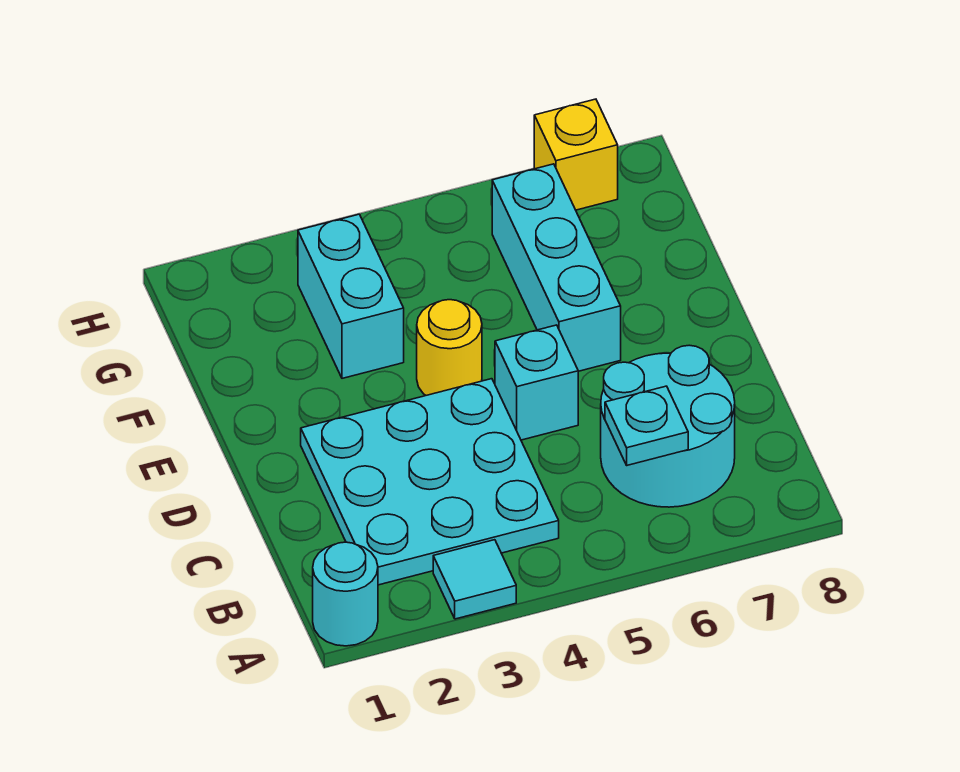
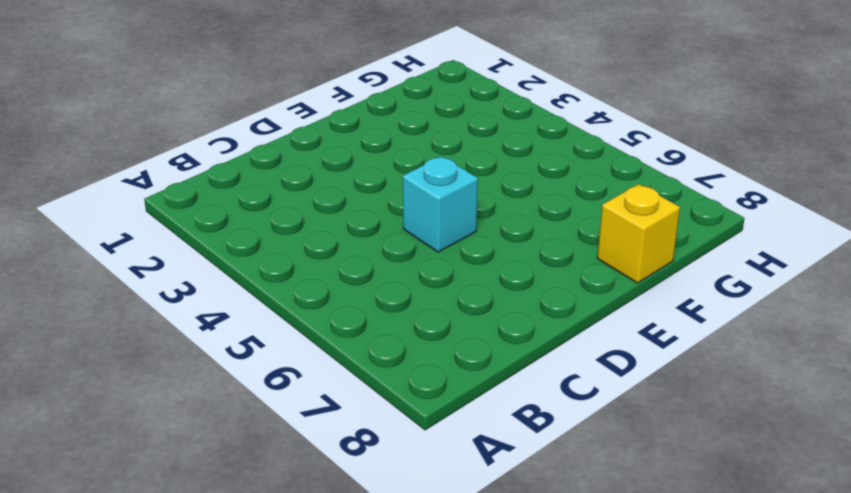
yellow brick F8 level 1 -> yellow brick H7 level 1
none -> cyan round brick A1 level 1
none -> cyan tile A3 level 1

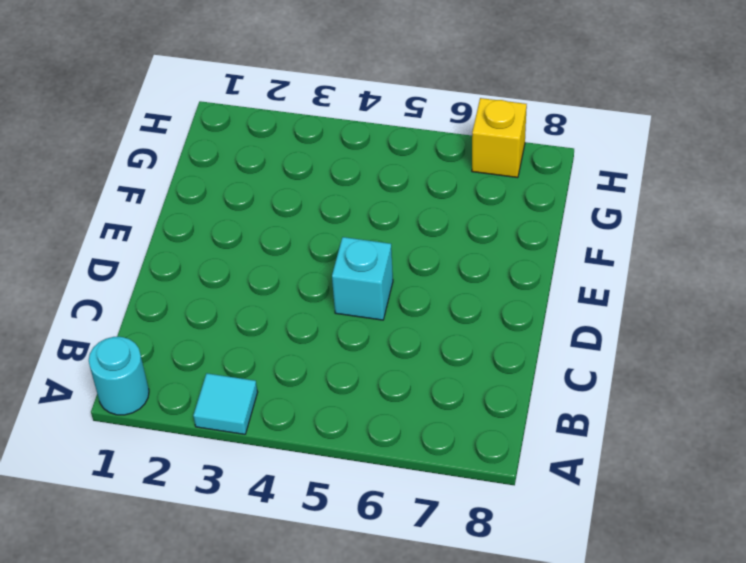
none -> cyan plate B2:D4 level 1
none -> cyan round brick B6:C7 level 1

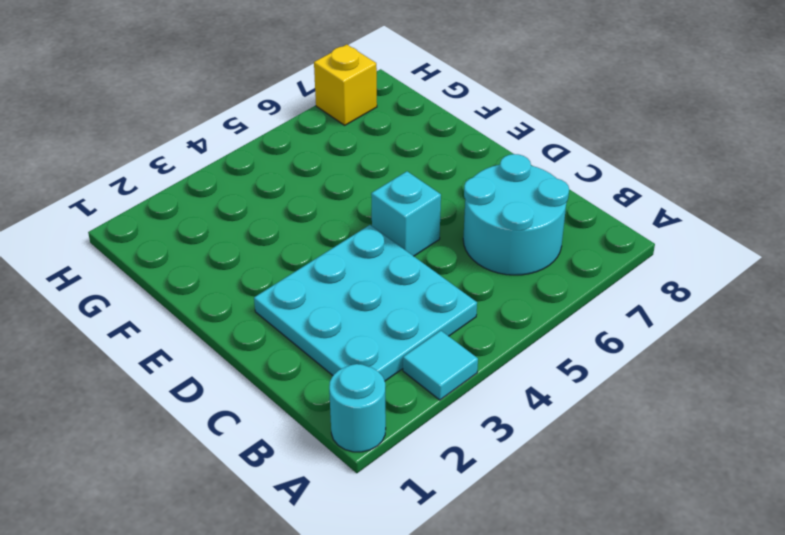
none -> yellow round brick E4 level 1
none -> cyan brick E6:G6 level 1

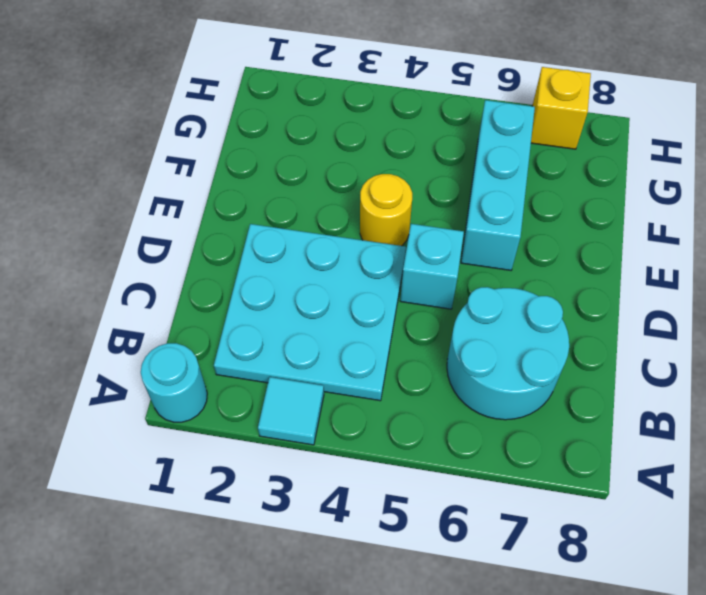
none -> cyan brick F3:G3 level 1
none -> cyan plate B6 level 2

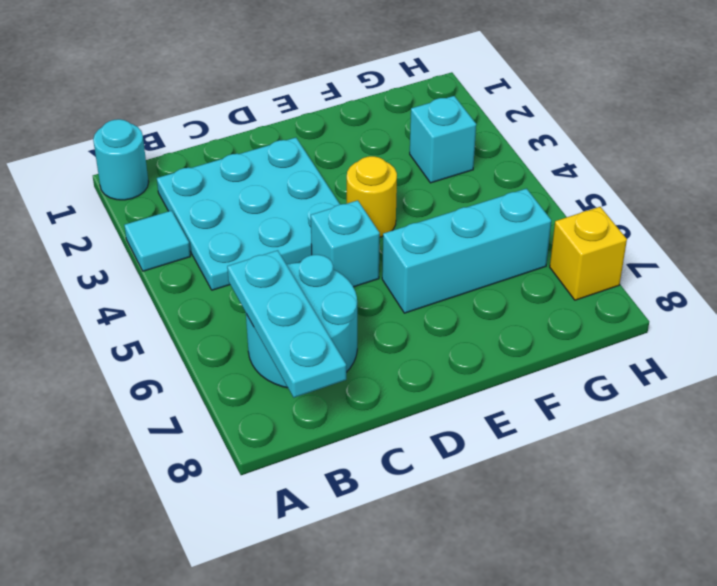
cyan plate B6:B8 level 2 -> cyan plate B6 level 2
cyan brick G3 level 1 -> cyan brick F3:G3 level 1

